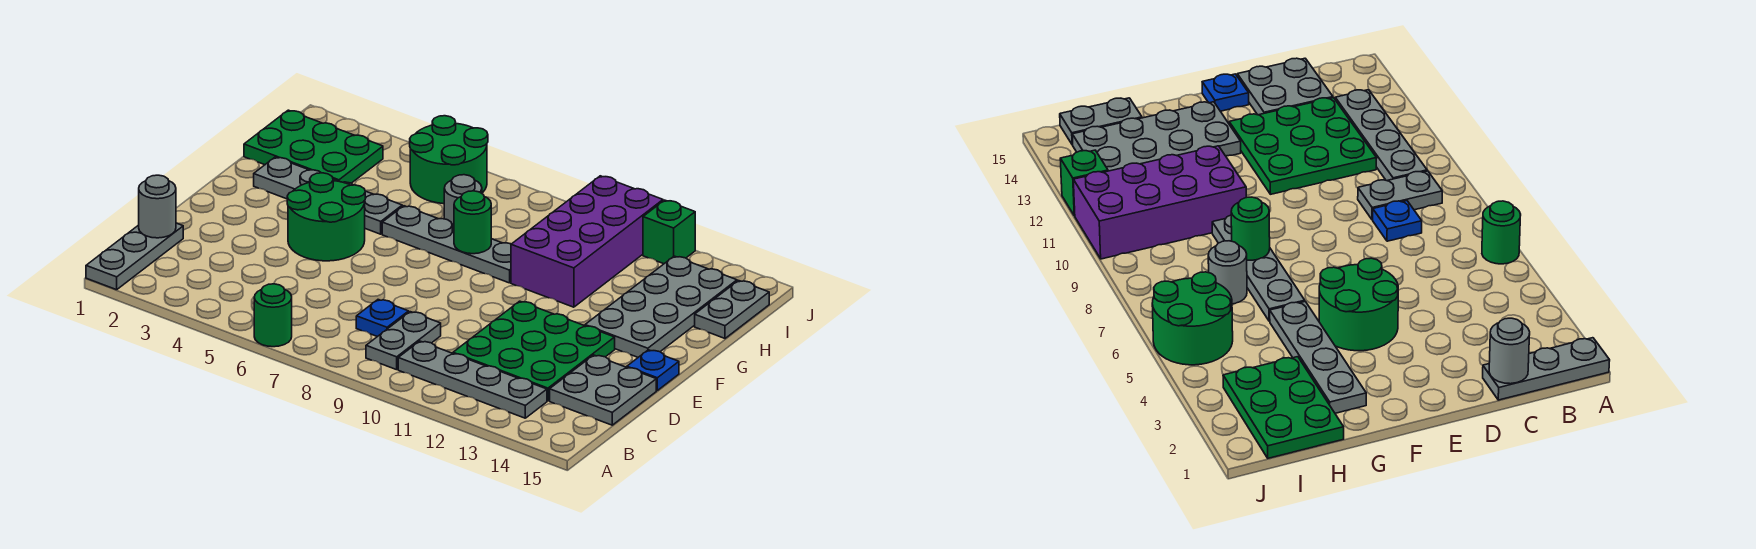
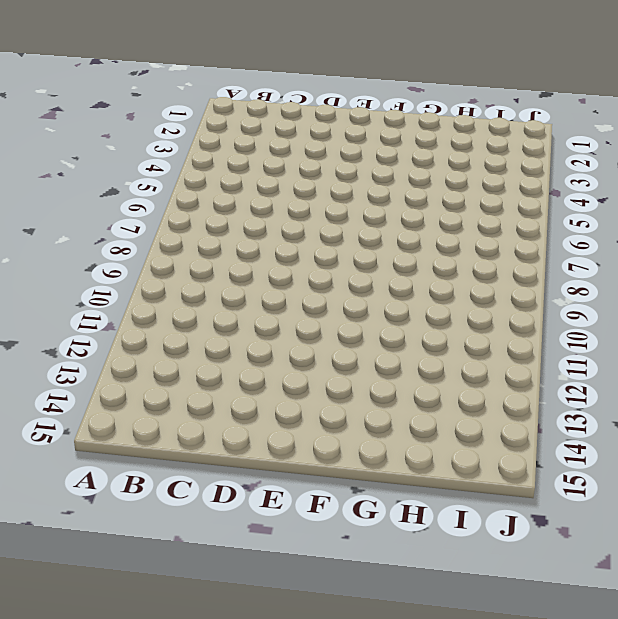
none -> grey plate A1:C1 level 1
none -> green round brick A6 level 1
none -> grey plate B9:C9 level 1

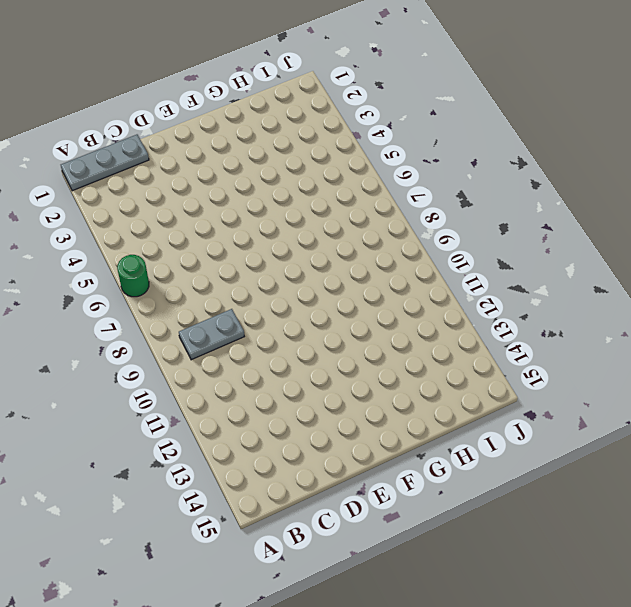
none -> grey plate B10:B13 level 1
none -> blue plate C8 level 1
none -> green plate C11:E13 level 1

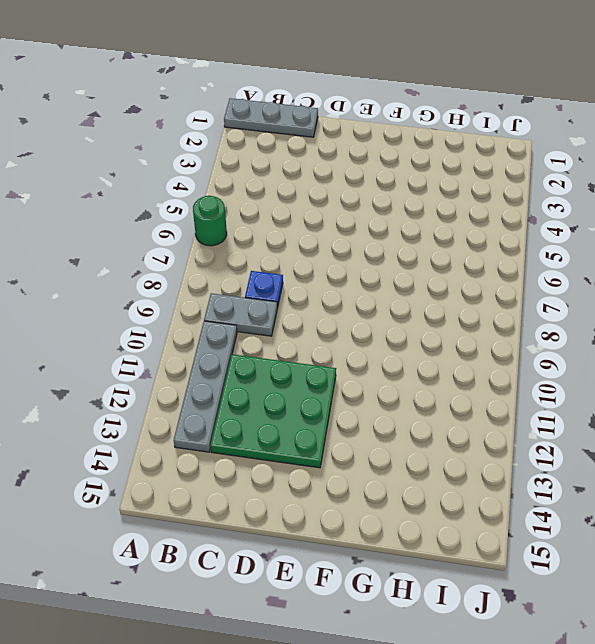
none -> grey plate C14:D15 level 1
none -> green round brick E4:F5 level 1
none -> blue plate E15 level 1

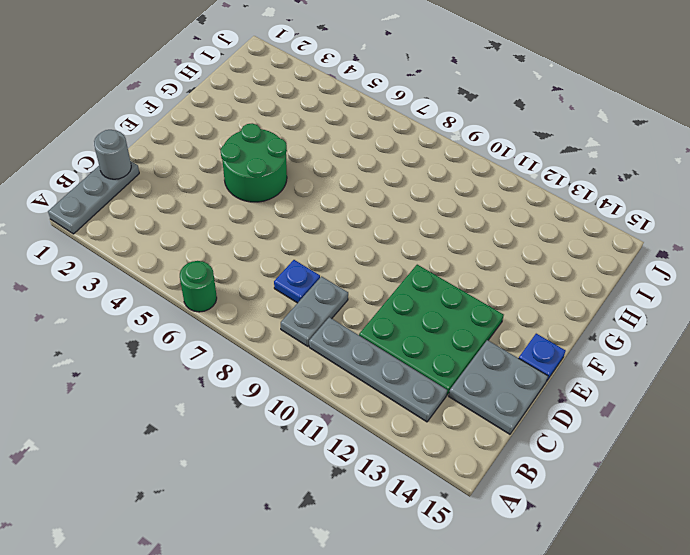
none -> grey plate F13:I14 level 1
none -> grey plate G2:G5 level 1
none -> grey plate G6:G9 level 1

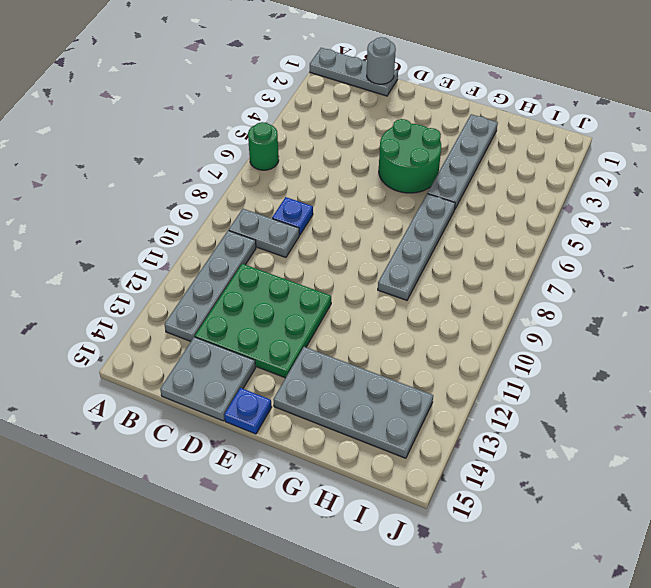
none -> purple brick G10:J11 level 1
none -> green plate H1:I3 level 1
none -> grey round brick H7 level 1

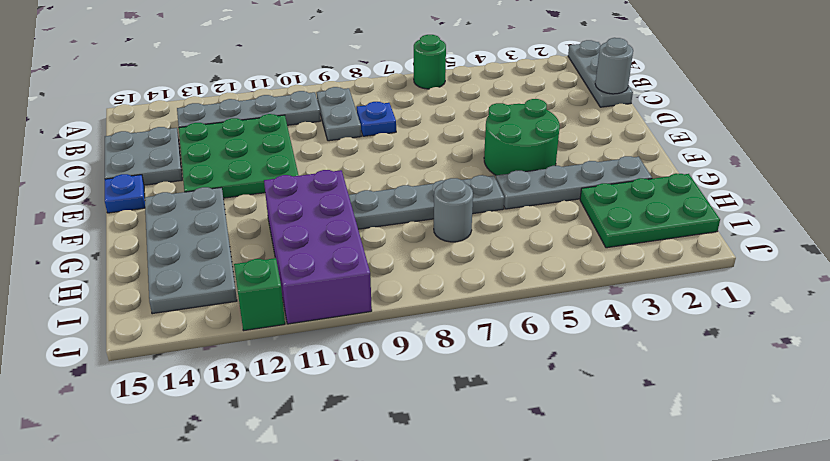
none -> grey plate H15:I15 level 1
none -> green round brick I5:J6 level 1
none -> green round brick G8 level 2

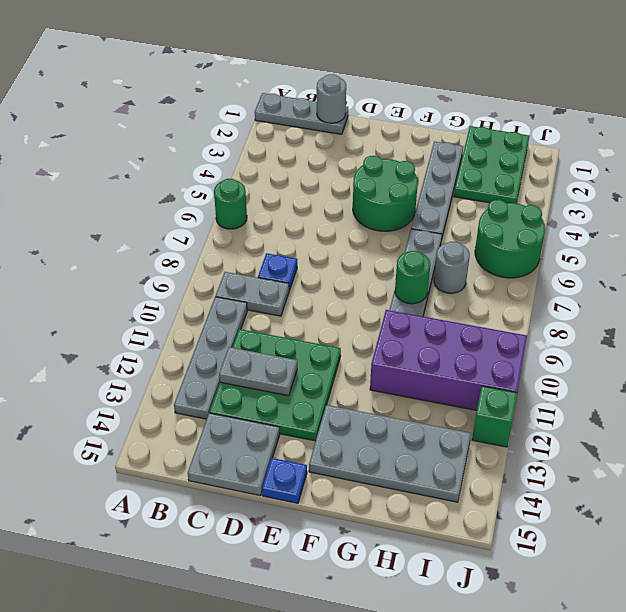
grey plate C12:D12 level 2 -> grey plate H15:I15 level 1

